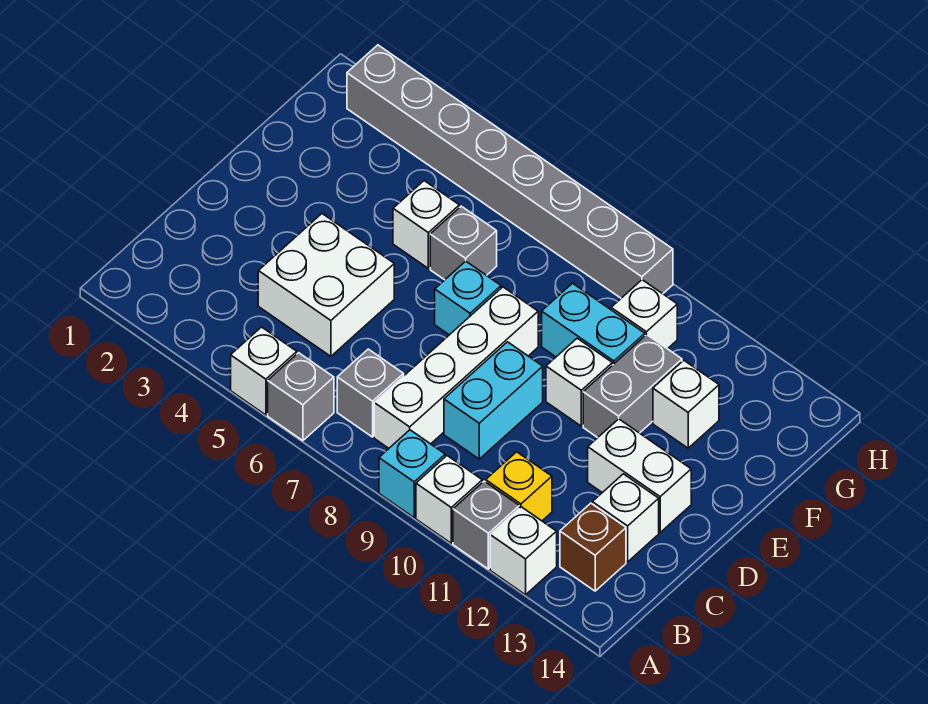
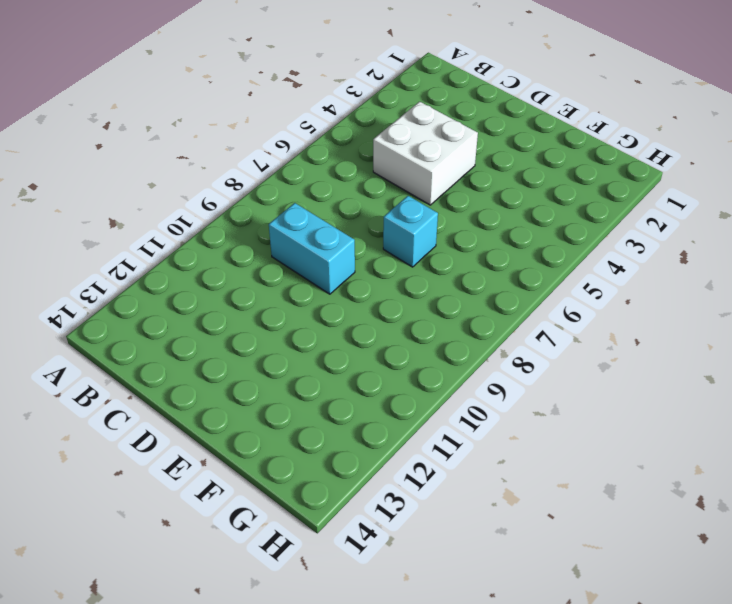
none -> white brick A5 level 1
none -> grey brick A6 level 1
none -> cyan brick A9 level 1

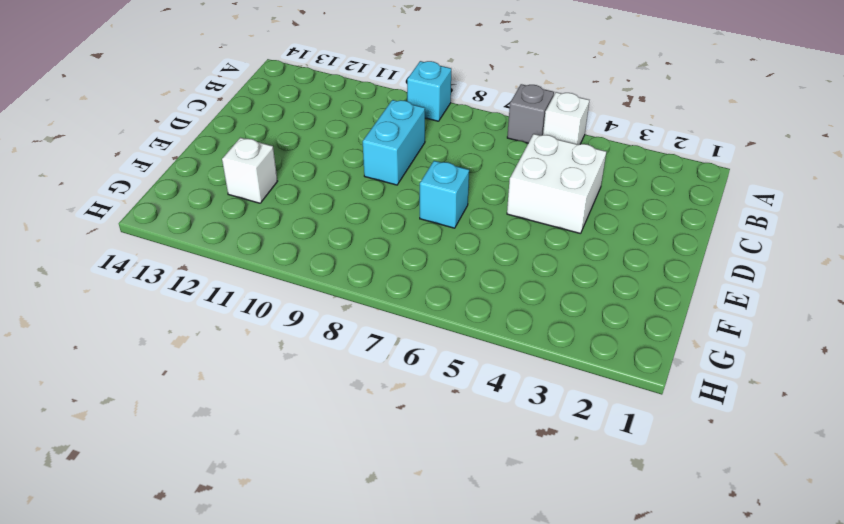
none -> white brick A10 level 1
none -> grey brick A11 level 1
none -> white brick A12 level 1

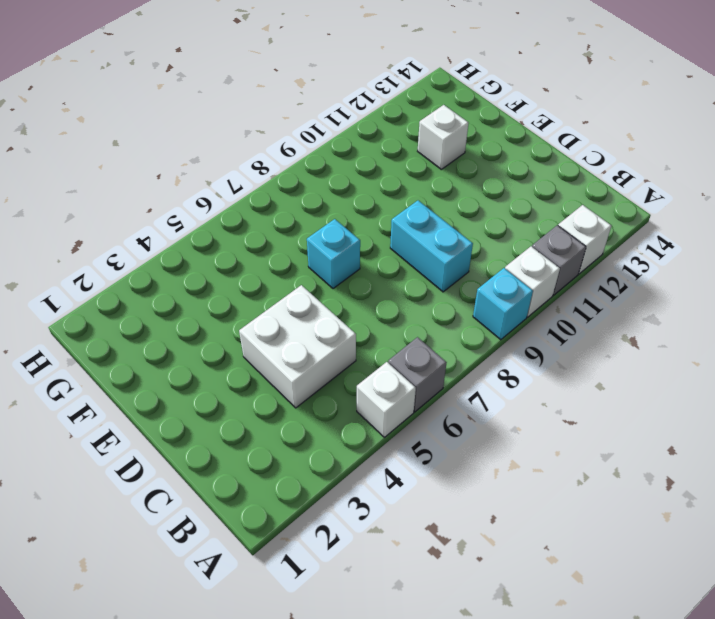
none -> grey brick B7 level 1
none -> white brick B8:E8 level 1
none -> yellow brick B11 level 1

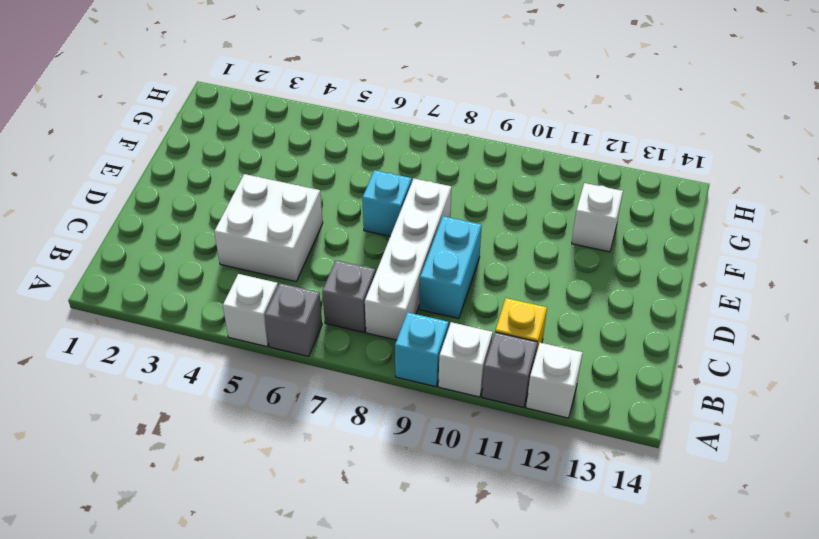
none -> brown brick B13 level 1
none -> white brick C13 level 1
none -> white brick D12:D13 level 1

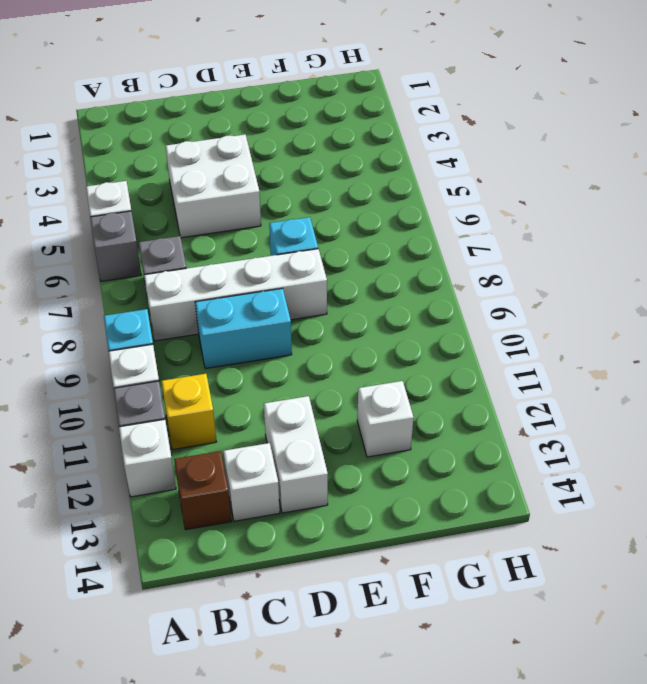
none -> white brick E10 level 1
none -> grey brick E11:F11 level 1
none -> white brick F5 level 1

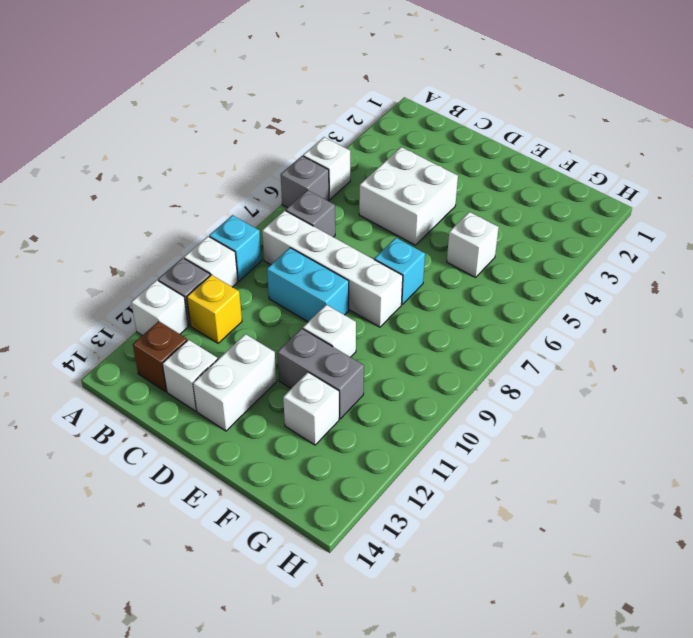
none -> grey brick F6 level 1
none -> cyan brick F9:F10 level 1
none -> white brick G10 level 1

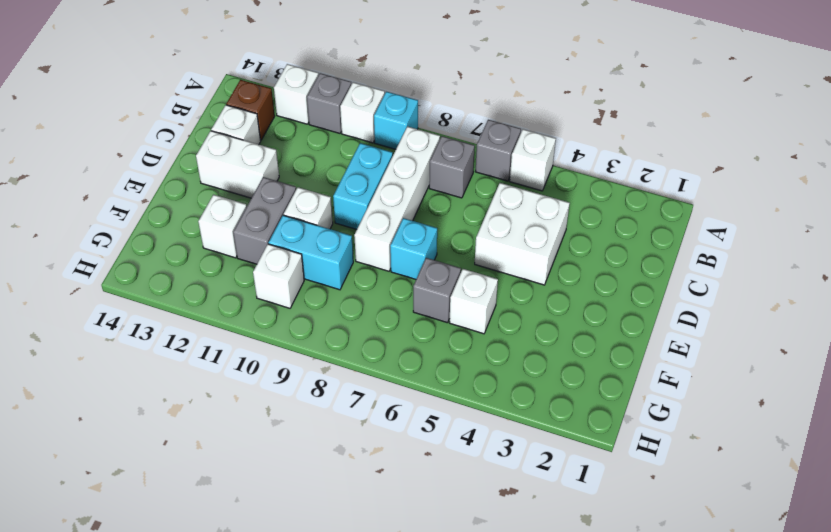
none -> yellow brick B11 level 1
none -> grey brick H2:H9 level 1

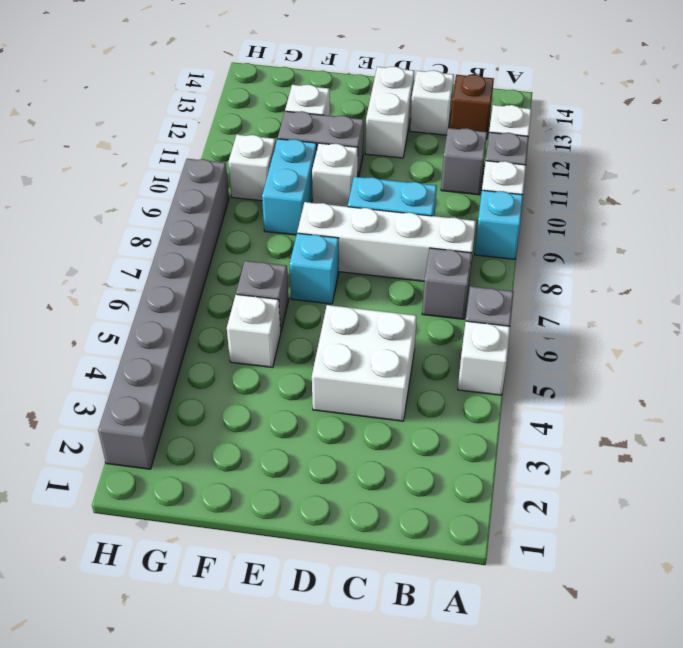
grey brick B11 level 1 -> yellow brick B11 level 1

